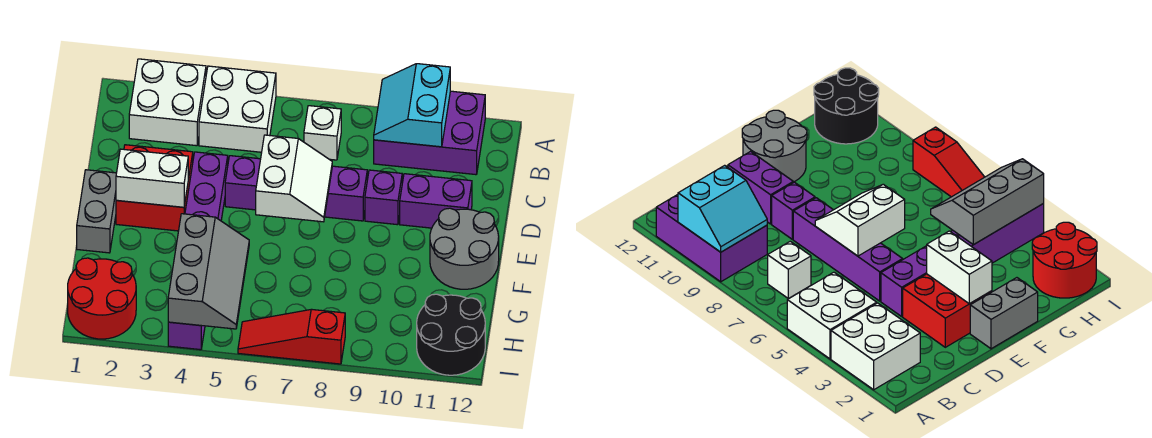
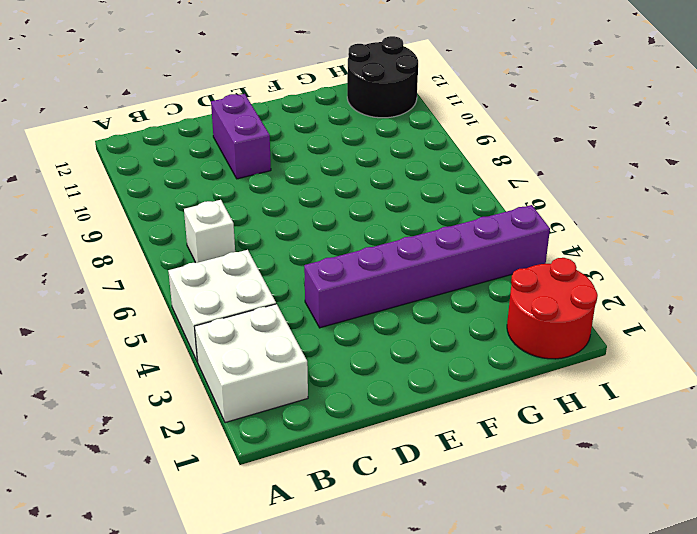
none -> purple brick A9:B11 level 1
none -> red brick D2:E3 level 1
none -> purple brick D5:D8 level 1

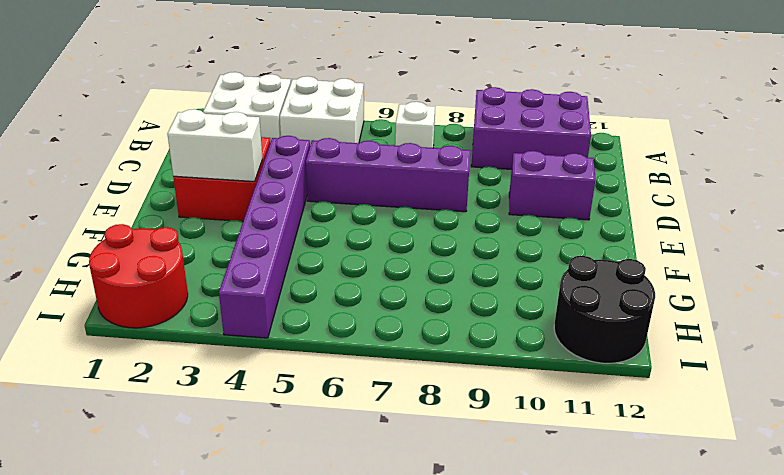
none -> purple brick D9 level 1
none -> grey brick E1:F1 level 1
none -> grey round brick E11:F12 level 1

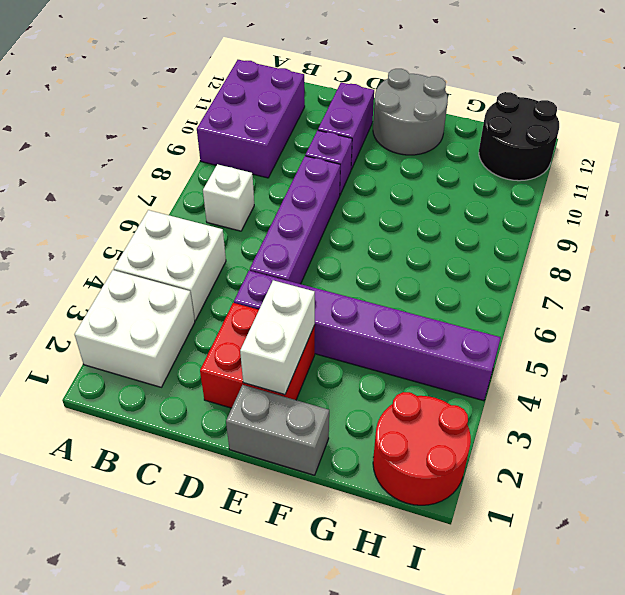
none -> red slope I6:I8 level 1 top 8
none -> cyan slope A9:B10 level 2 top 10
none -> white slope D6:E7 level 2 top 6

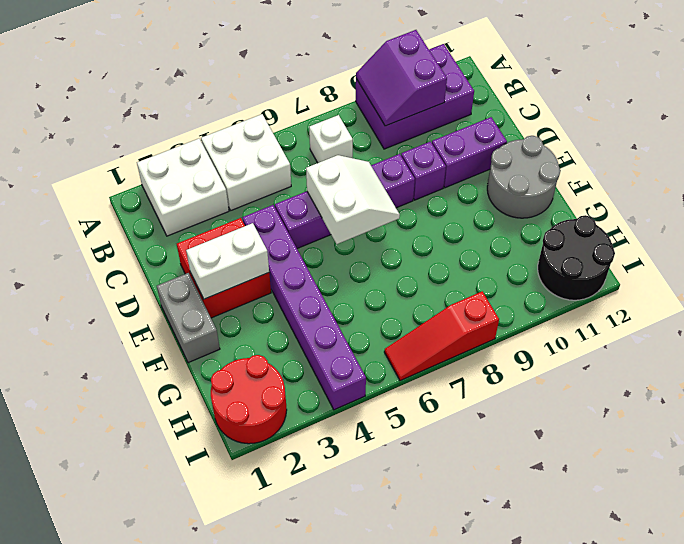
purple slope A9:B10 level 2 top 10 -> cyan slope A9:B10 level 2 top 10
none -> grey slope G4:I5 level 2 top 4

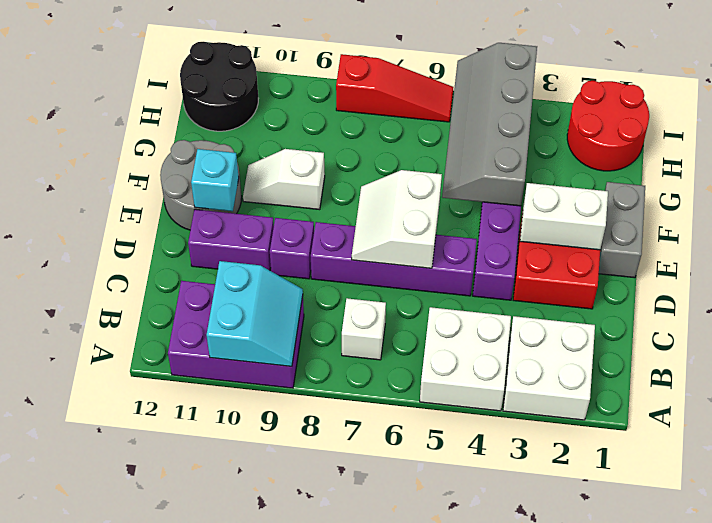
cyan brick E11 level 2 -> none
grey slope F4:I5 level 2 top 4 -> grey slope G4:I5 level 2 top 4
white slope F9:F10 level 1 top 9 -> none

